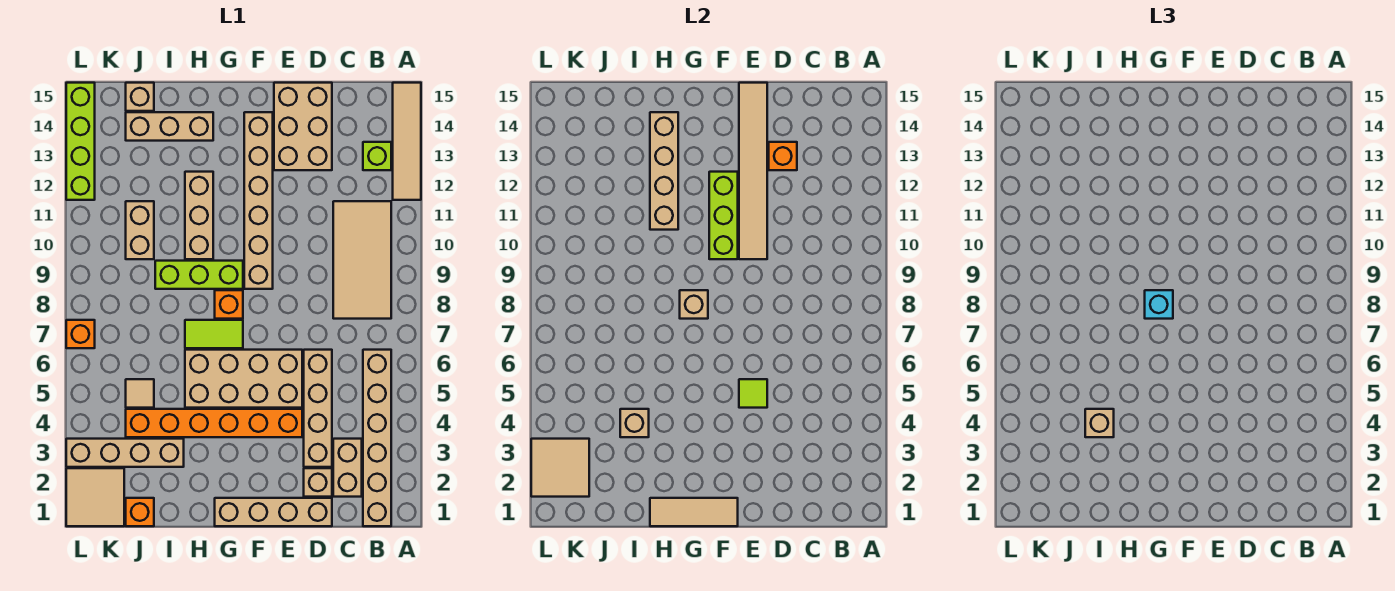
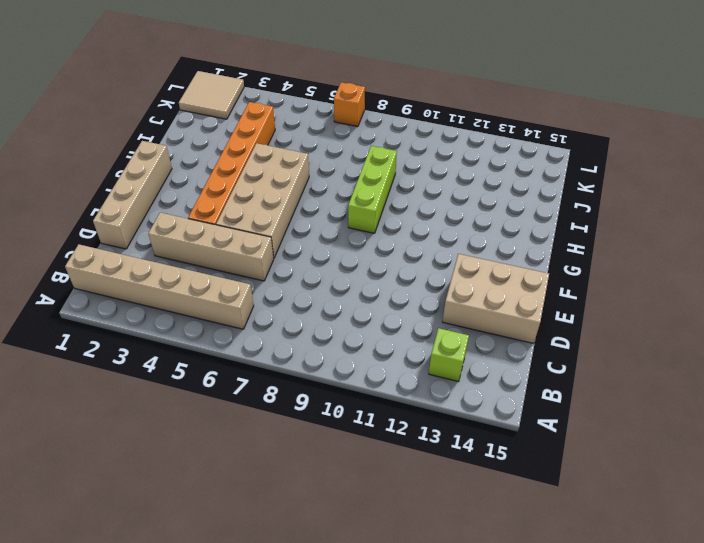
none -> tan tile A12:A15 level 1
none -> tan tile B8:C11 level 1
none -> tan brick C2:C3 level 1
none -> tan brick D2 level 1

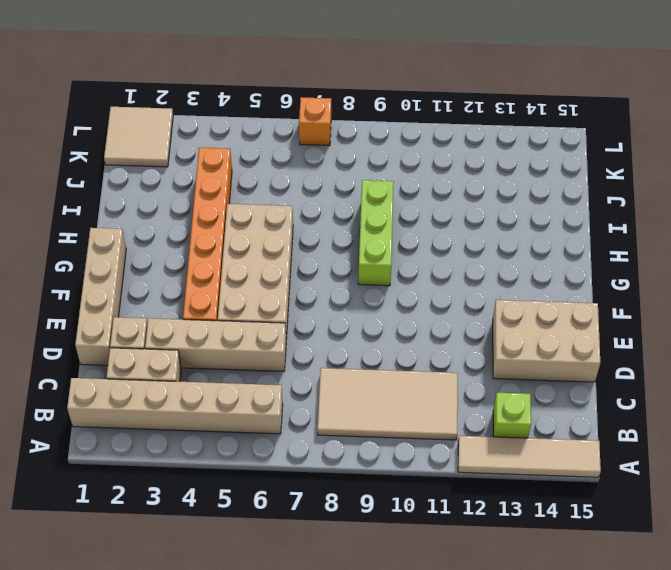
none -> tan brick F9:F14 level 1
none -> lime tile G7:H7 level 1
none -> orange brick G8 level 1
none -> tan brick H10:H12 level 1

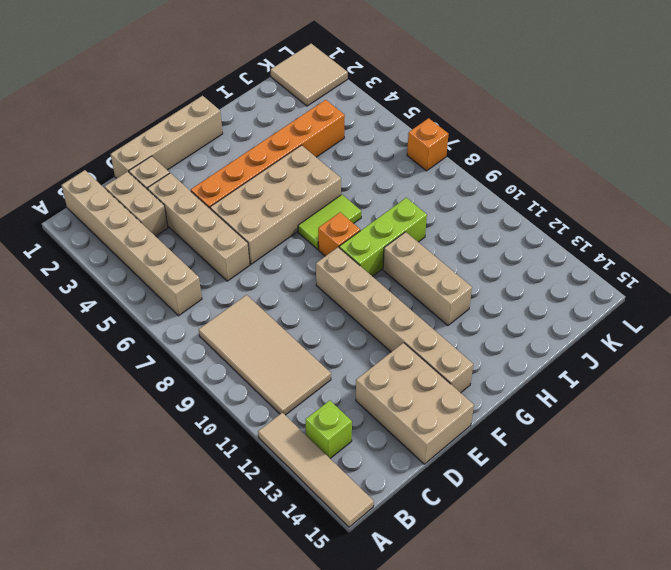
none -> tan brick H14:J14 level 1
none -> tan brick I3:L3 level 1
none -> orange brick J1 level 1
none -> tan tile J5 level 1

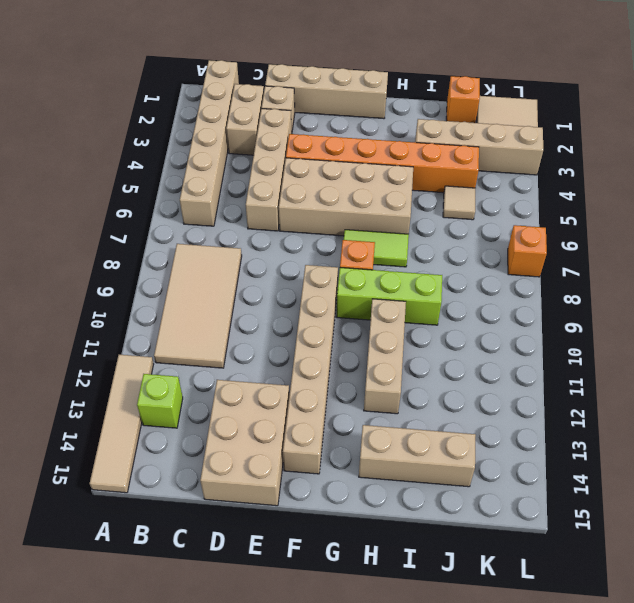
none -> tan brick J10:J11 level 1
none -> tan brick J15 level 1
none -> lime brick L12:L15 level 1
none -> orange brick D13 level 2

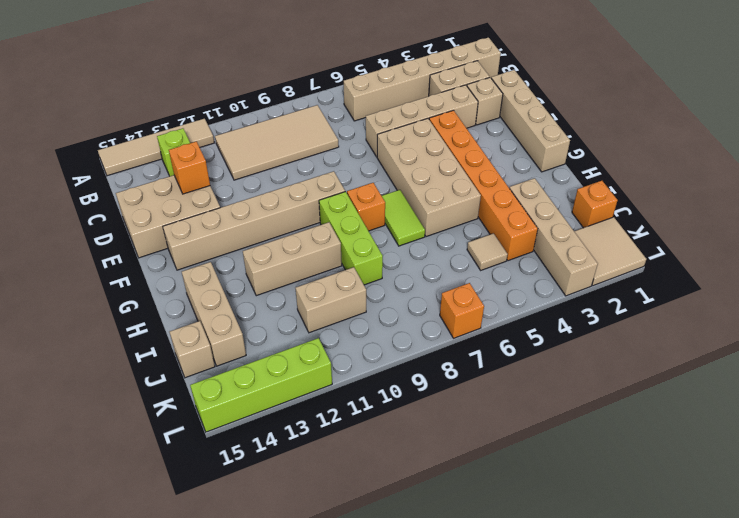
none -> lime tile E5 level 2
none -> tan tile E10:E15 level 2
none -> tan tile F1:H1 level 2
none -> lime brick F10:F12 level 2

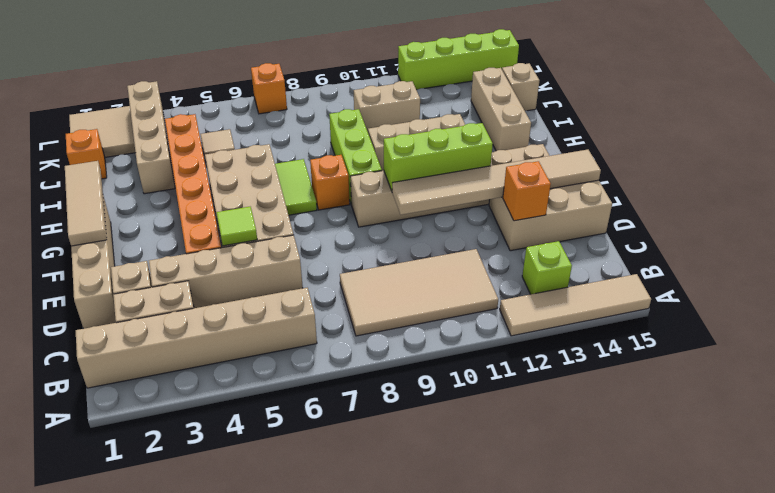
none -> tan brick G8 level 2
none -> tan brick H11:H14 level 2
none -> tan brick I4 level 2
none -> tan tile K2:L3 level 2

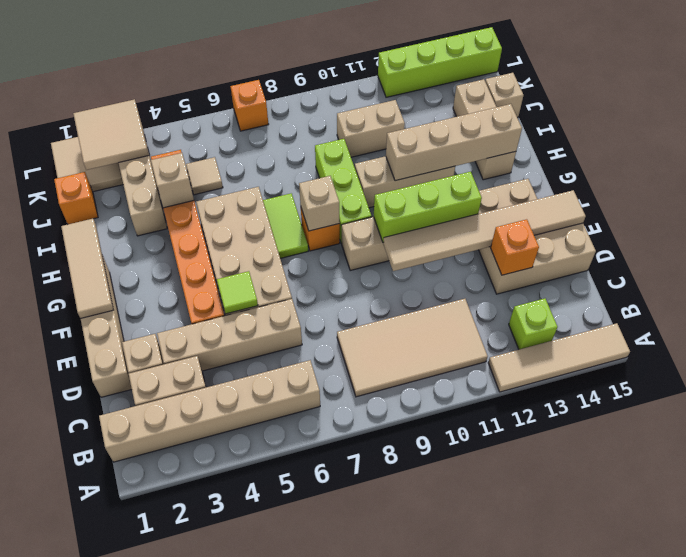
none -> cyan brick G8 level 3
none -> tan brick I4 level 3

